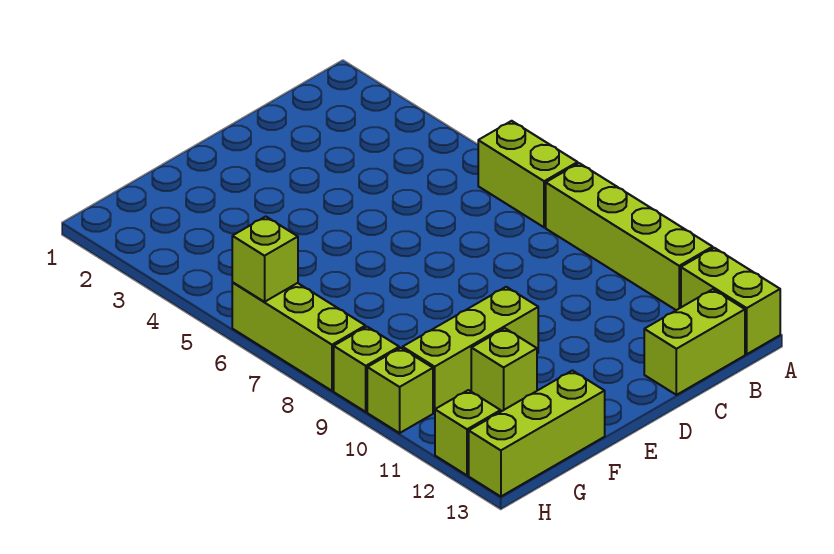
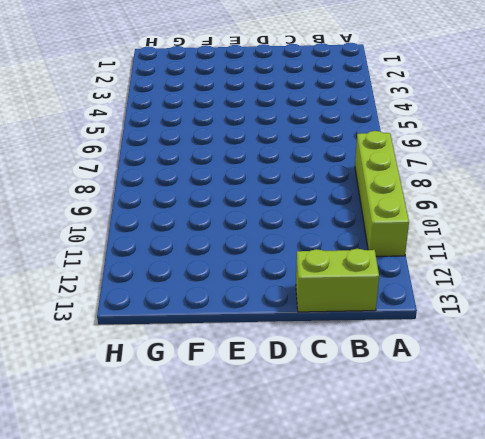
none -> lime brick A6:A7 level 1
none -> lime brick A12:A13 level 1
none -> lime brick E10:G10 level 1

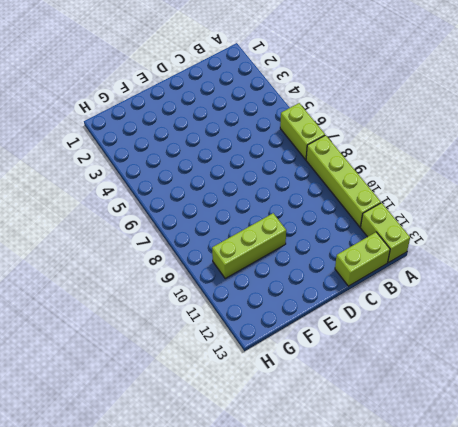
none -> lime brick F11 level 1
none -> lime brick F13:H13 level 1
none -> lime brick H6:H8 level 1

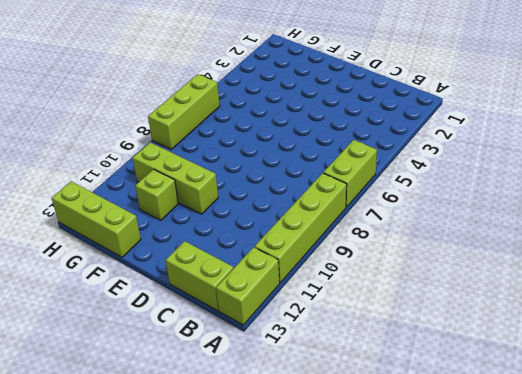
none -> lime brick H9 level 1
none -> lime brick H10 level 1
none -> lime brick H12 level 1

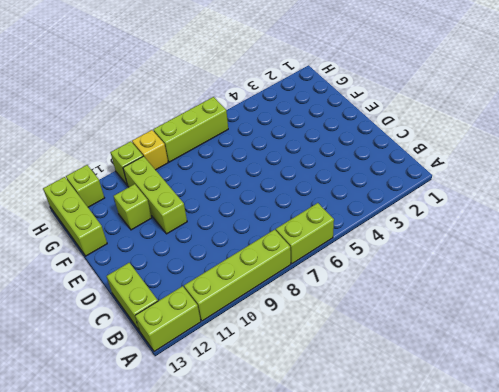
yellow brick H9 level 1 -> lime brick H9 level 1
none -> lime brick H6 level 2

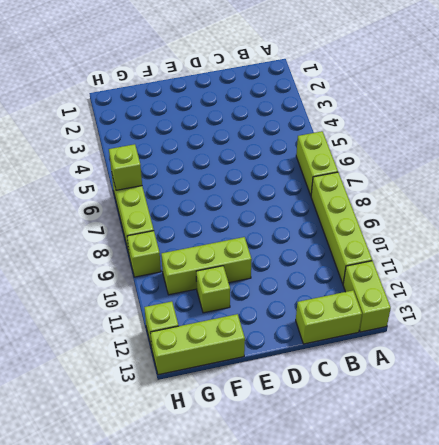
none -> lime brick H10 level 1

